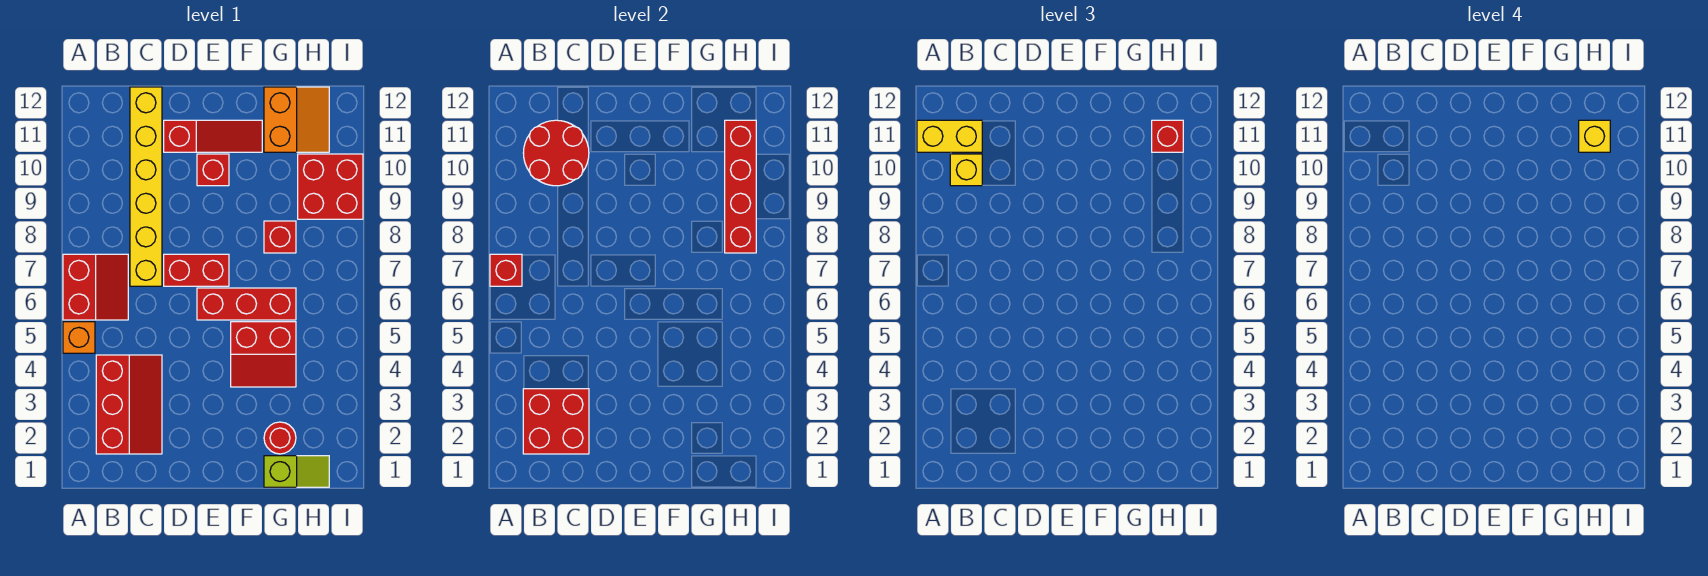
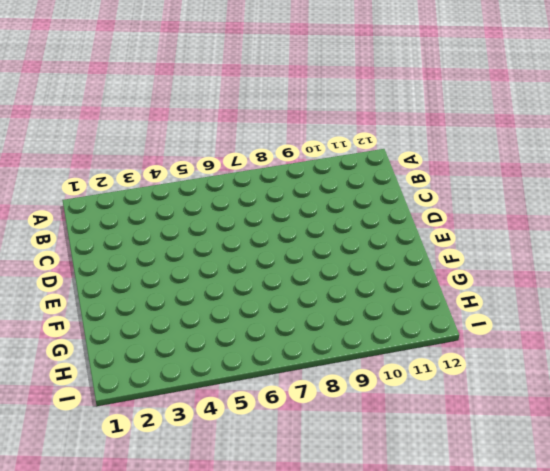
none -> orange brick A5 level 1
none -> red slope A6:B7 level 1 top A
none -> red slope B2:C4 level 1 top B

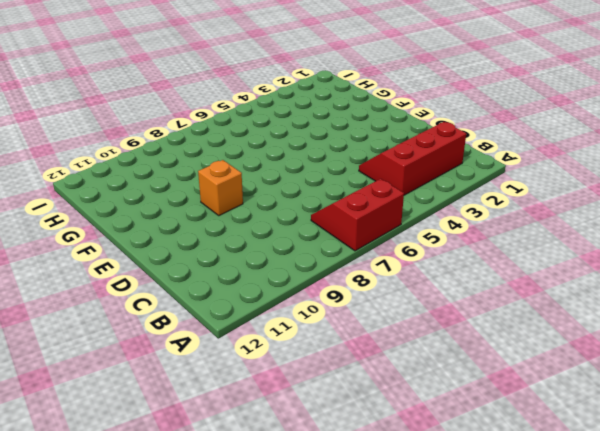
orange brick E9 level 1 -> orange brick A5 level 1
none -> yellow brick C7:C12 level 1
none -> red brick D7:E7 level 1
none -> red slope D11:F11 level 1 top D

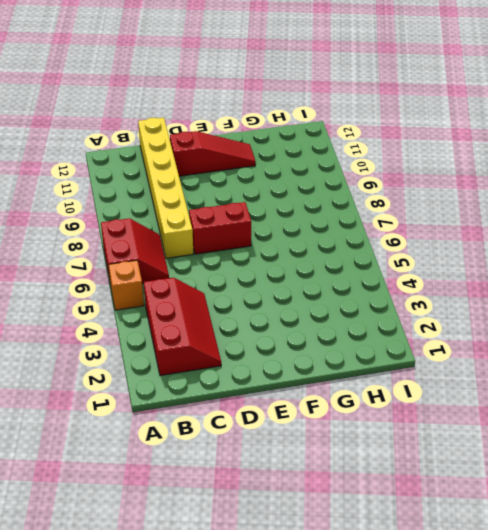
none -> red brick E6:G6 level 1
none -> red brick E10 level 1
none -> red slope F4:G5 level 1 top 5

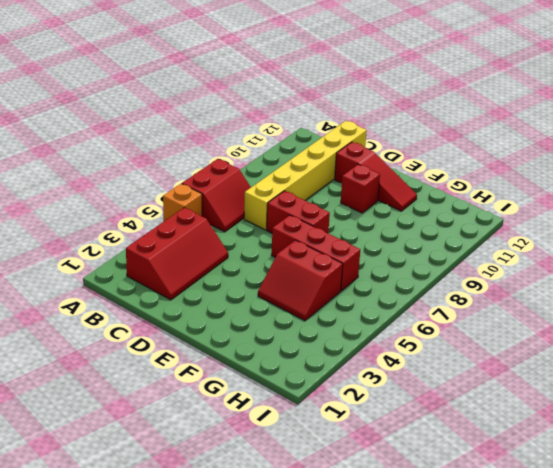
none -> lime slope G1:H1 level 1 top G
none -> red round brick G2 level 1
none -> red brick G8 level 1

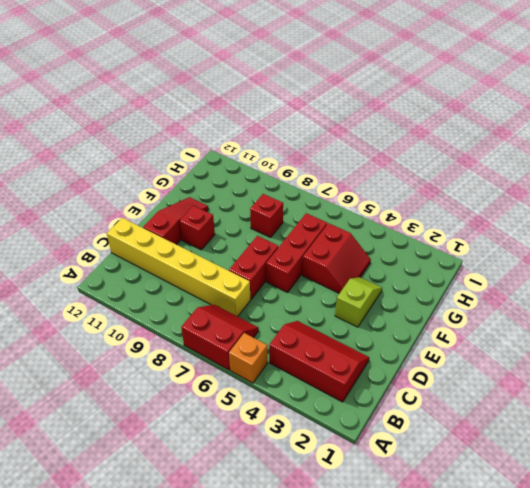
lime slope E3:F3 level 1 top E -> lime slope G1:H1 level 1 top G
none -> red round brick G2 level 1
none -> orange slope G11:H12 level 1 top G
none -> red brick H9:I10 level 1

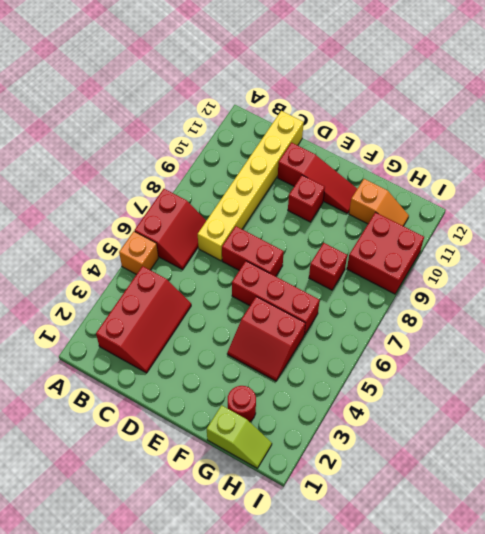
orange slope G11:H11 level 1 top G -> orange slope G11:H12 level 1 top G
none -> red brick A7 level 2
none -> red brick B2:C3 level 2
none -> red round brick B10:C11 level 2

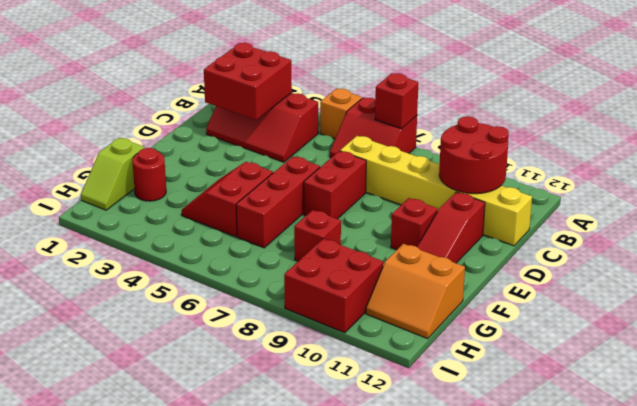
none -> red brick H8:H11 level 2
none -> yellow brick A11:B11 level 3
none -> yellow brick B10 level 3

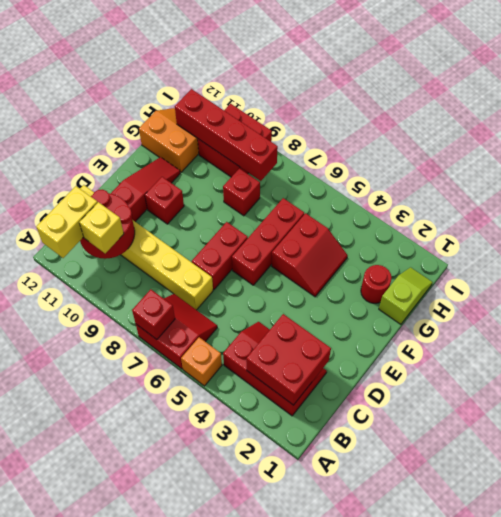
none -> red brick H11 level 3
none -> yellow brick H11 level 4

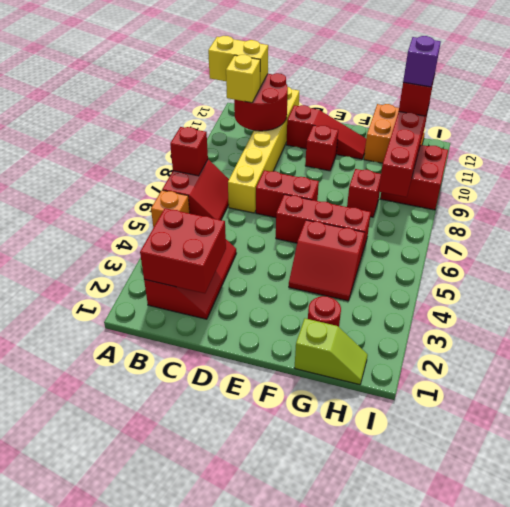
purple brick H11 level 4 -> yellow brick H11 level 4

